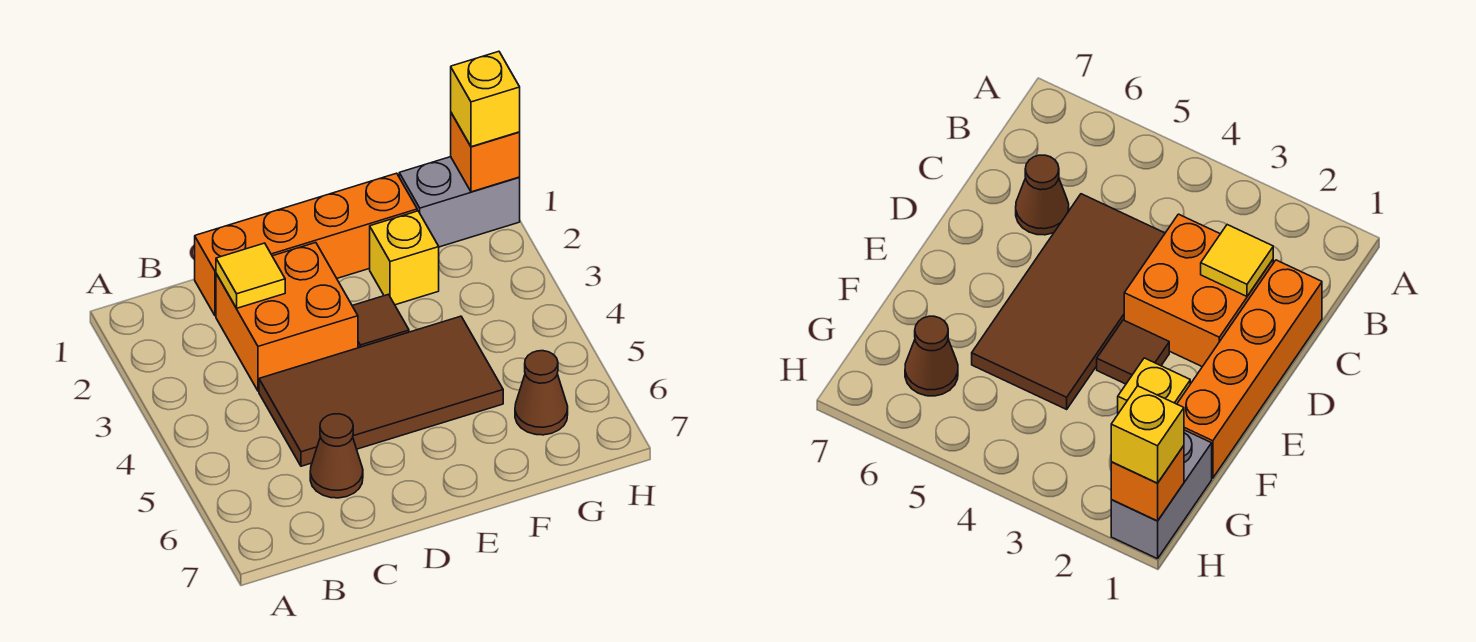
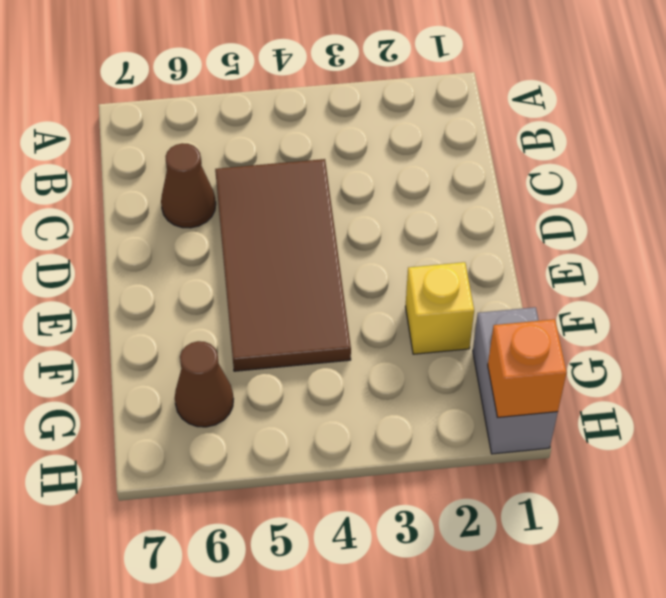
none -> orange brick C1:F1 level 1
none -> orange brick C2:D3 level 1

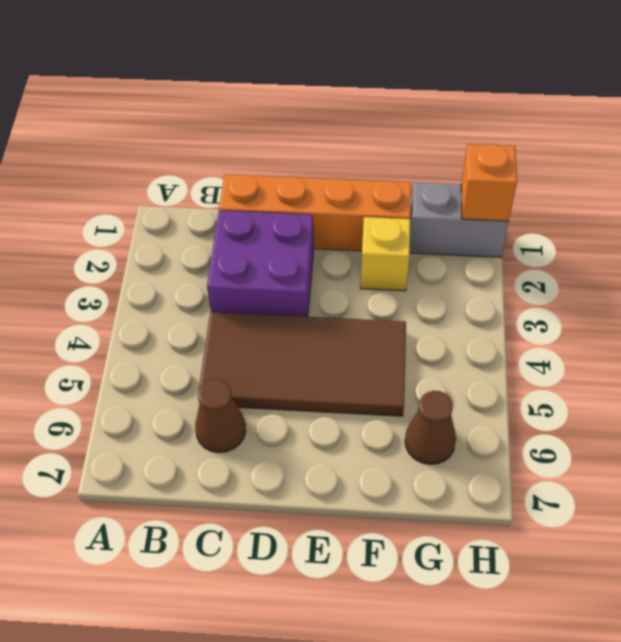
purple brick C2:D3 level 1 -> orange brick C2:D3 level 1
none -> brown tile E3 level 1
none -> yellow tile C2 level 2

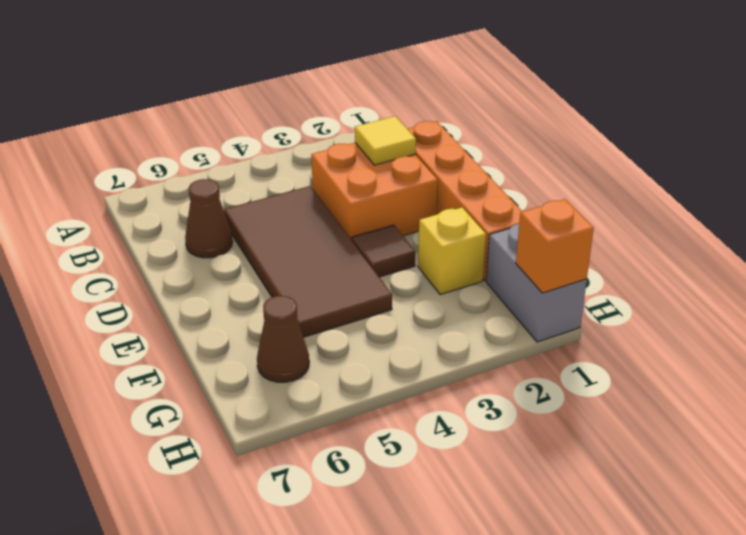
none -> yellow brick H1 level 3

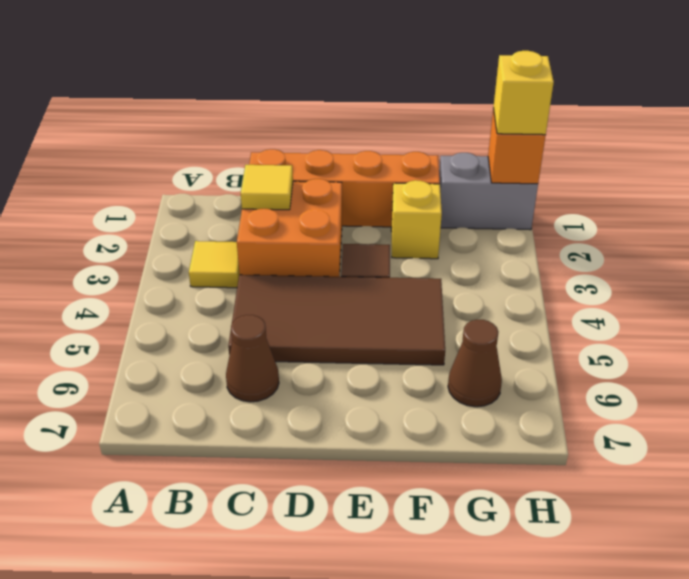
yellow tile B3 level 1 -> none

